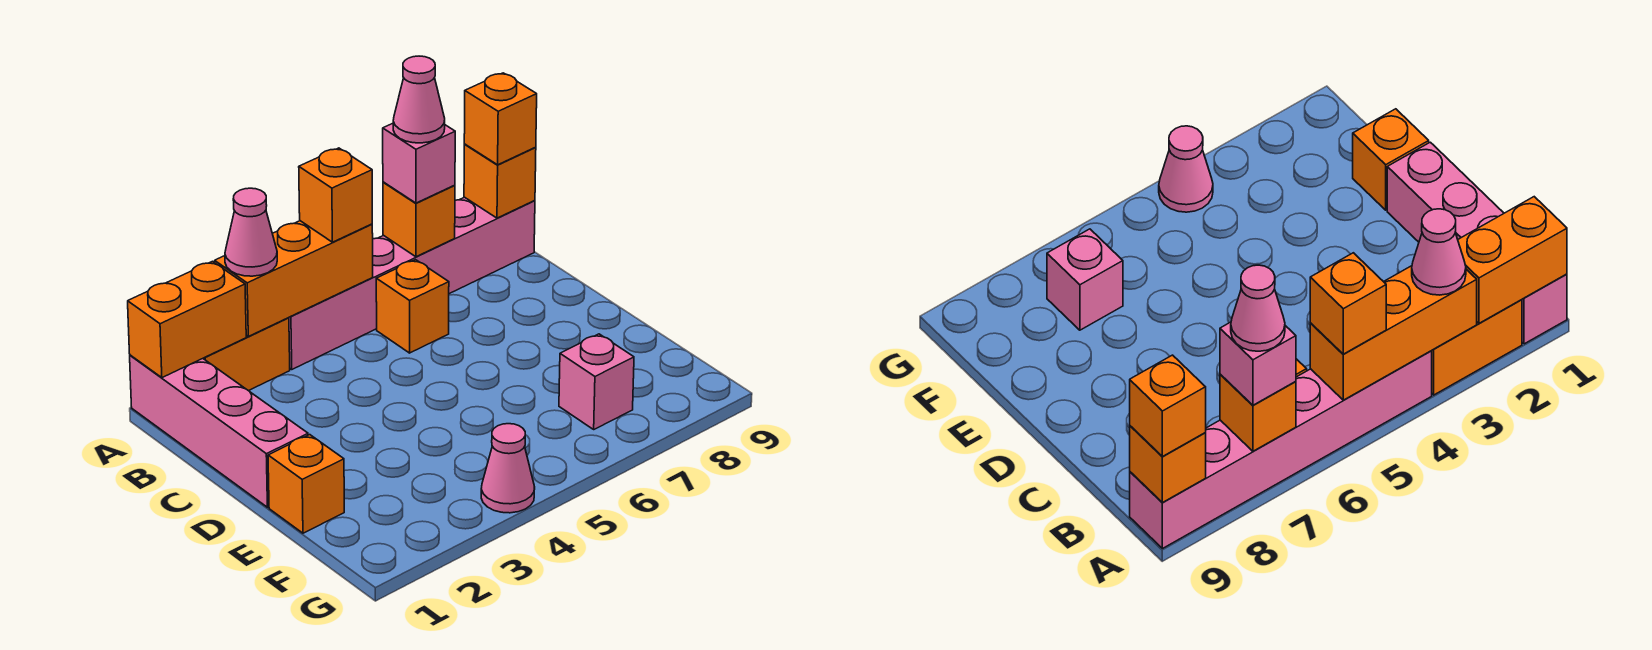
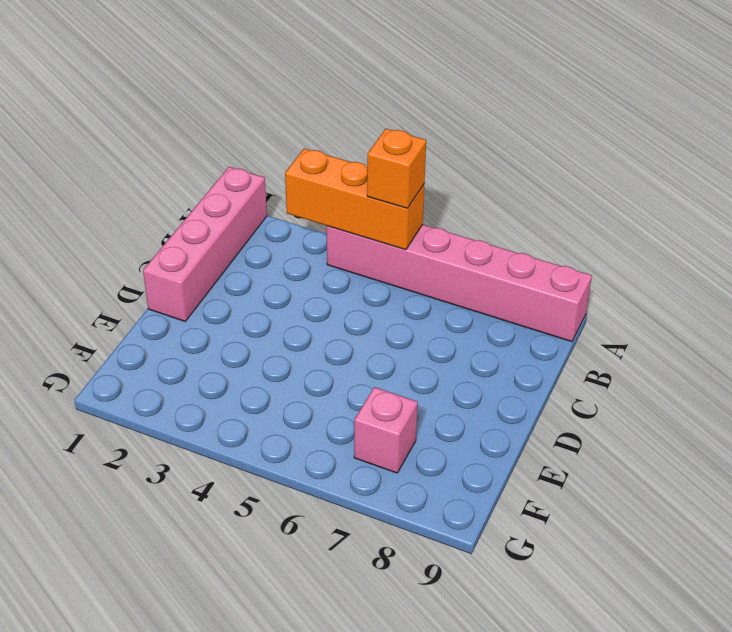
none -> orange brick A2:A3 level 1
none -> orange brick B6 level 1
none -> orange brick E1 level 1

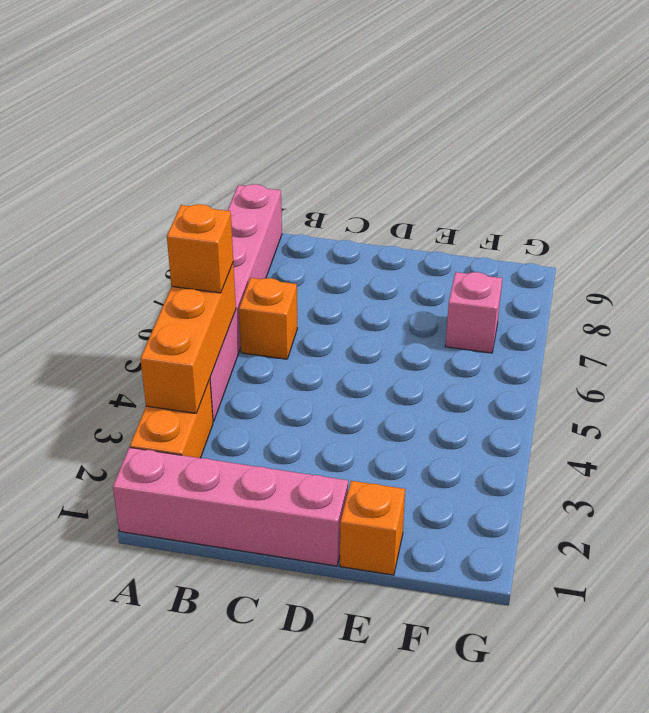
none -> pink cone G4 level 1
none -> orange brick A1:A2 level 2
none -> orange brick A7 level 2

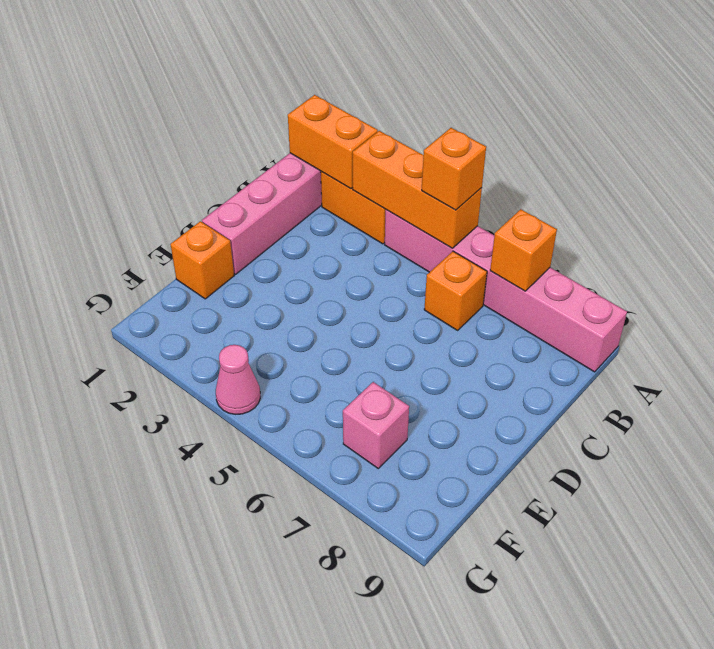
none -> orange brick A9 level 2
none -> pink cone A3 level 3
none -> pink brick A7 level 3

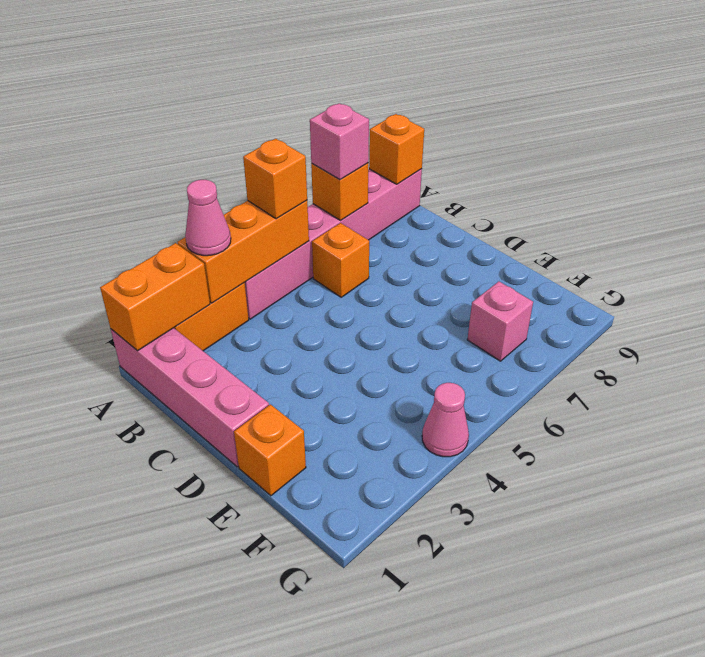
none -> orange brick A9 level 3
none -> pink cone A7 level 4

